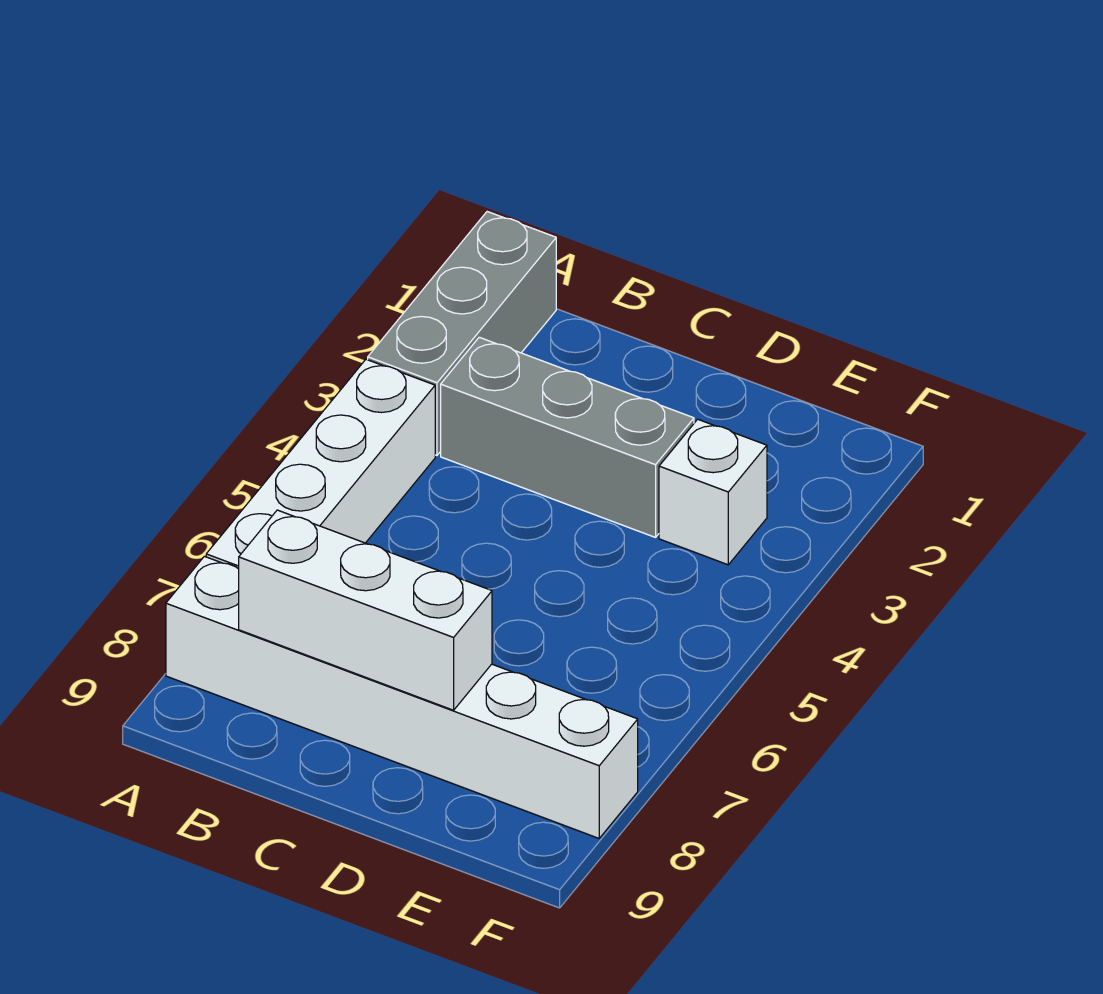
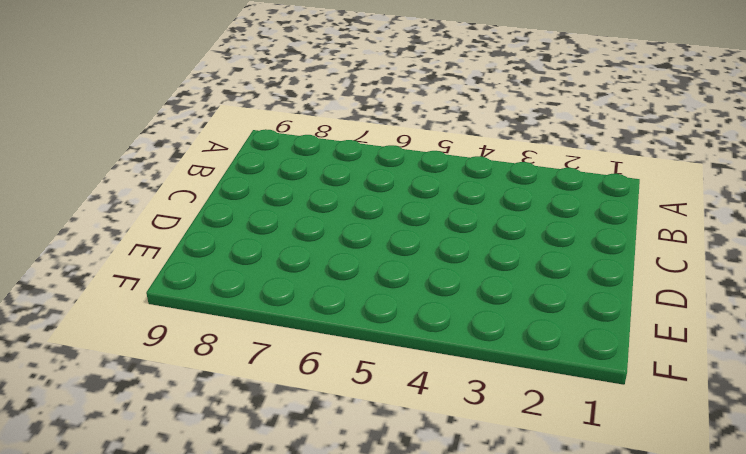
none -> grey brick A1:A3 level 1
none -> white brick A4:A7 level 1

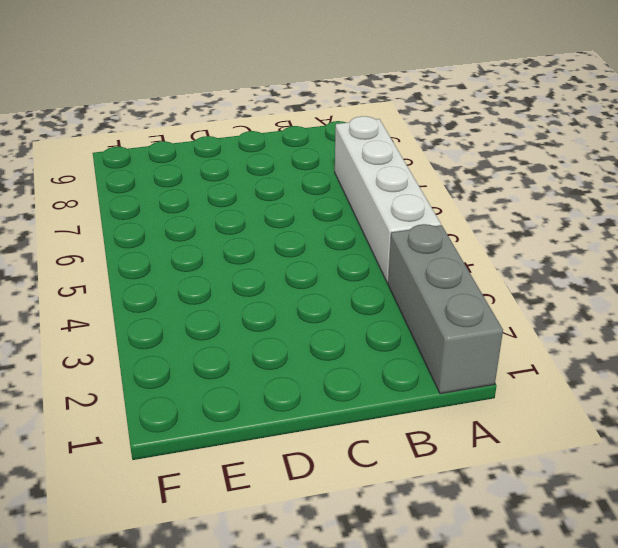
none -> white brick A8:F8 level 1
none -> grey brick B3:D3 level 1

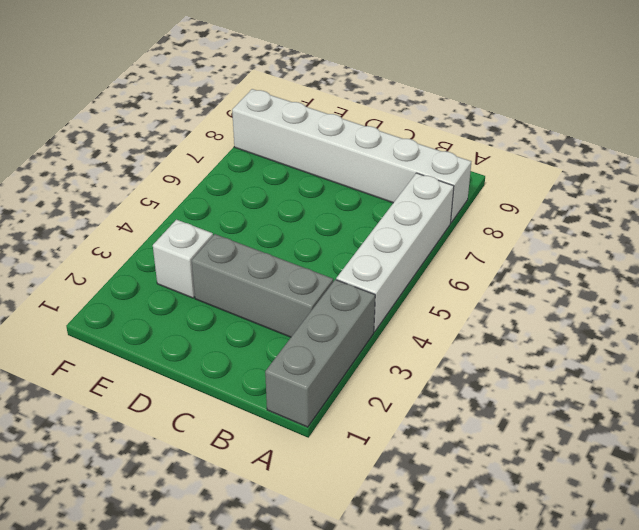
none -> white brick B8:D8 level 2

